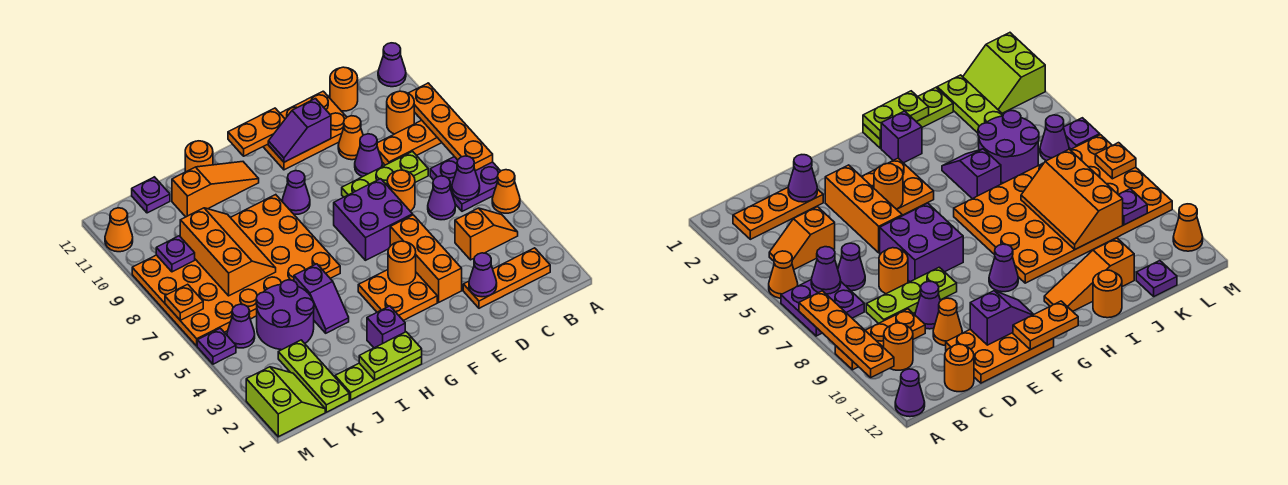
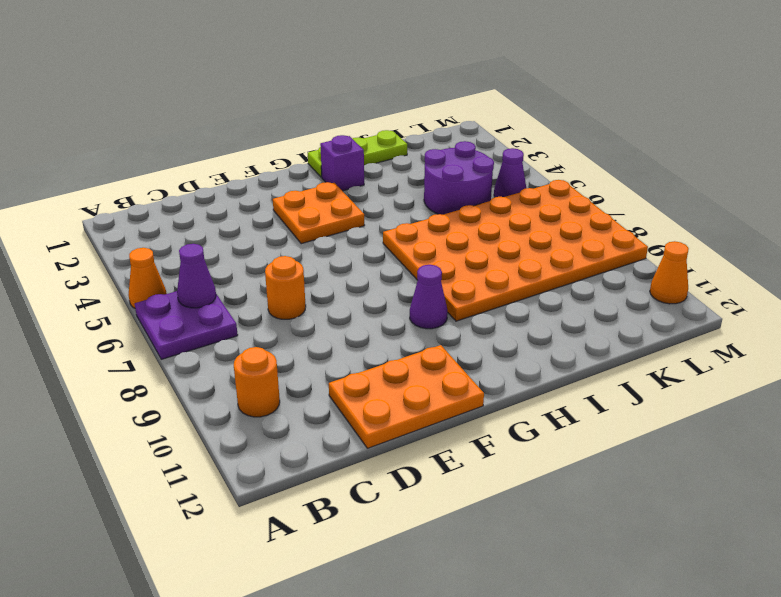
none -> orange plate A9:C9 level 1
none -> purple cone A12 level 1
none -> orange plate B2:D2 level 1
none -> orange slope B4:C4 level 1 top C

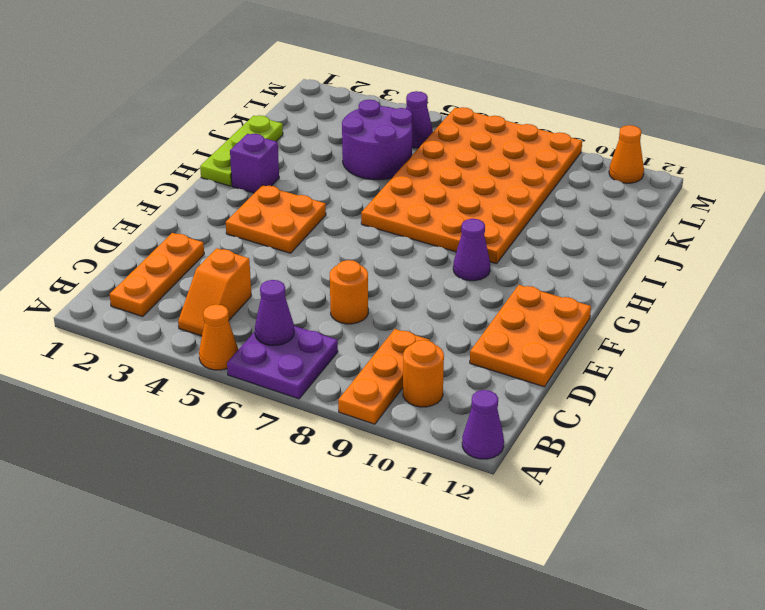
none -> purple cone C6 level 1
none -> lime plate C8:E8 level 1
none -> orange round brick C12 level 1
none -> purple cone D9 level 1

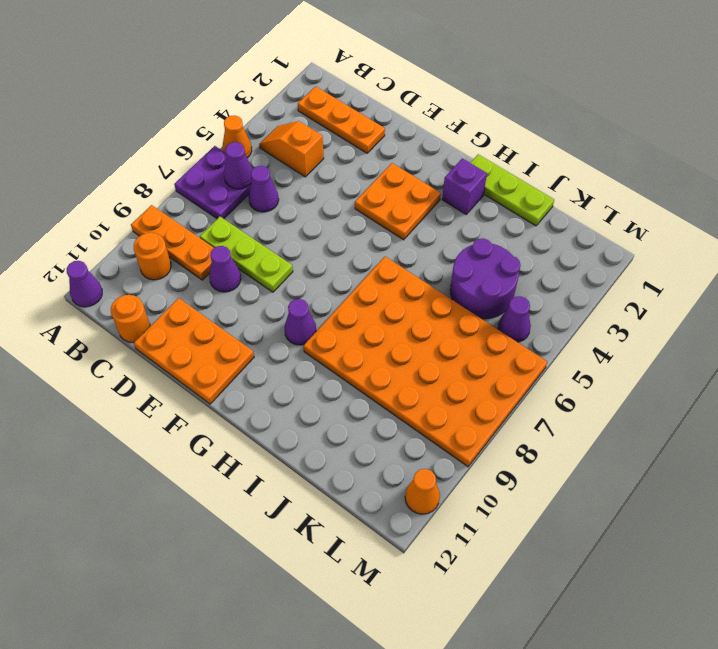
none -> orange round brick D7 level 1
none -> orange cone D10 level 1
none -> orange brick E3:E5 level 1
none -> purple brick E6:F7 level 1

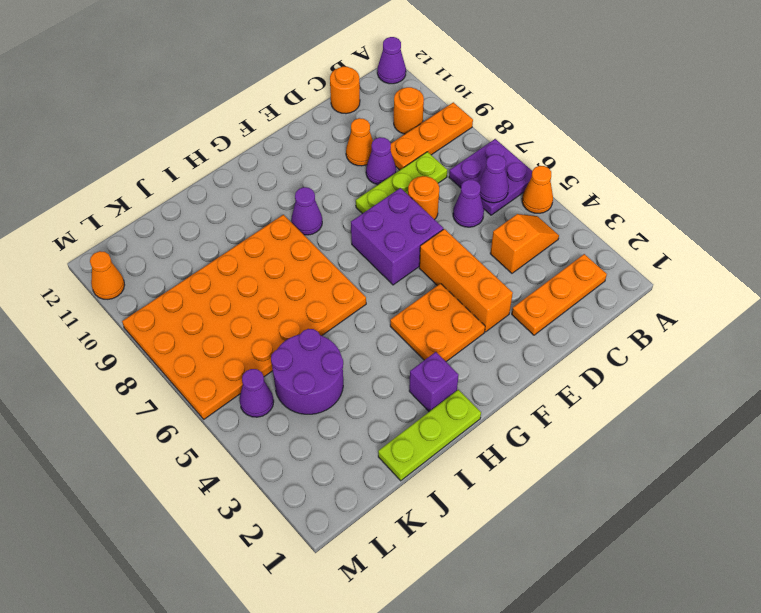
none -> orange plate D11:F12 level 1
none -> orange slope H11:J11 level 1 top J
none -> purple slope I4:I5 level 1 top 5
none -> orange round brick I12 level 1

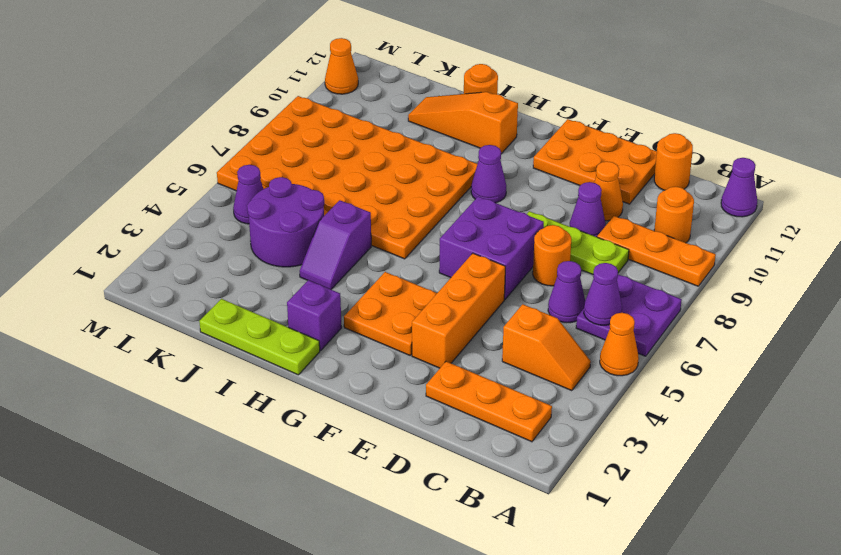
orange slope H11:J11 level 1 top H -> orange slope H11:J11 level 1 top J
none -> lime plate K1:K3 level 1
none -> purple plate K12 level 1
none -> lime slope L1:M2 level 1 top M
none -> purple plate M5 level 1

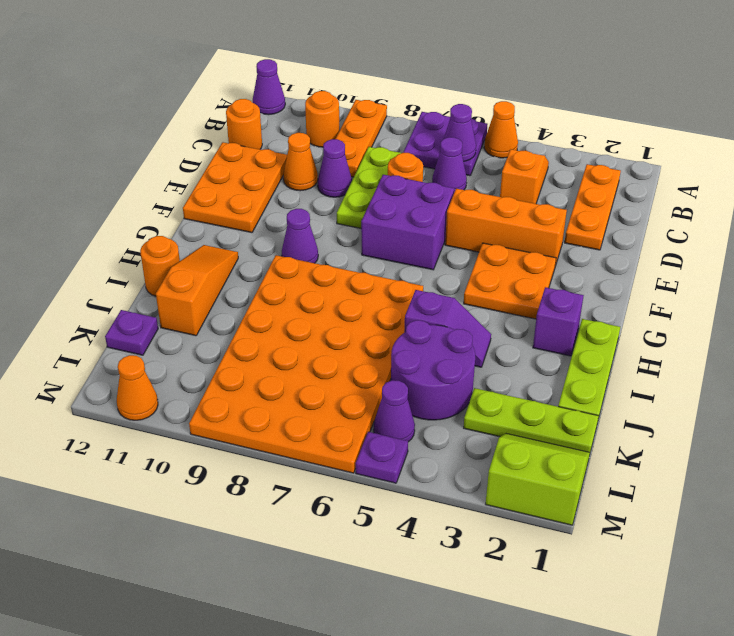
none -> orange plate A7:A10 level 2
none -> purple cone D2 level 2
none -> purple slope E11:F11 level 2 top E
none -> orange round brick F4 level 2

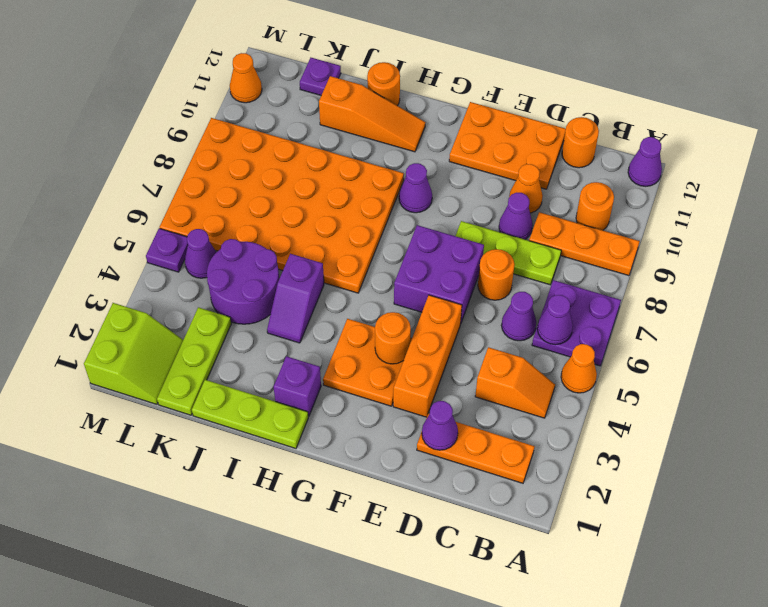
none -> orange plate A7:A10 level 2
none -> purple slope E11:F11 level 2 top E
none -> orange plate F12:G12 level 2
none -> lime plate H1:I1 level 2

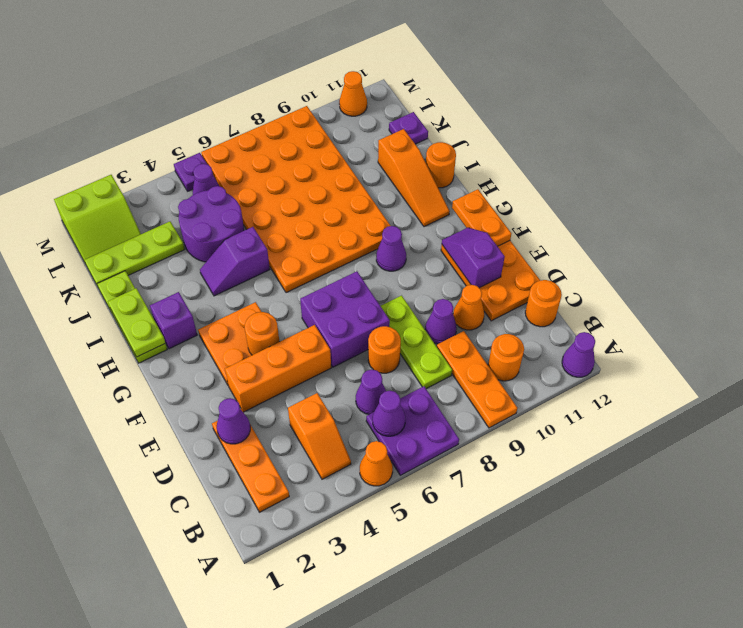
none -> orange plate A7:A10 level 2
none -> orange slope J7:K9 level 2 top K
none -> purple plate L9 level 2
none -> orange plate M7 level 2

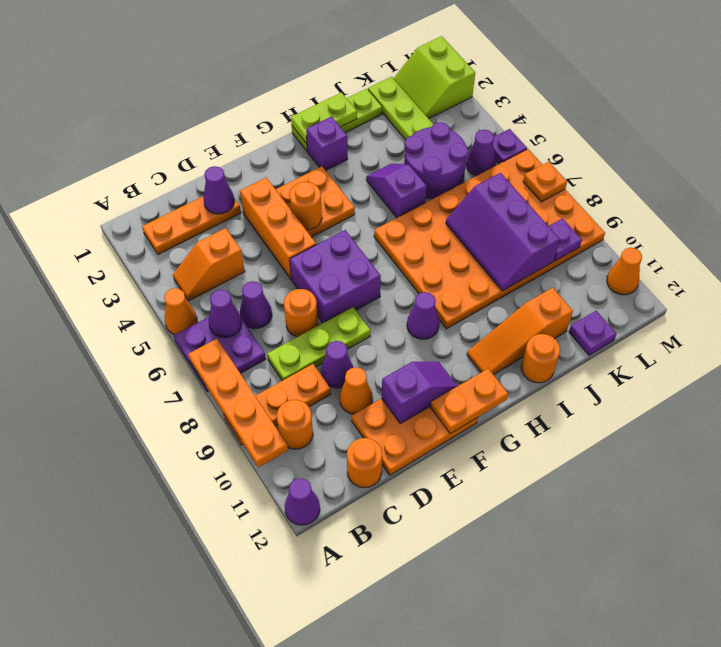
purple slope J7:K9 level 2 top K -> orange slope J7:K9 level 2 top K

